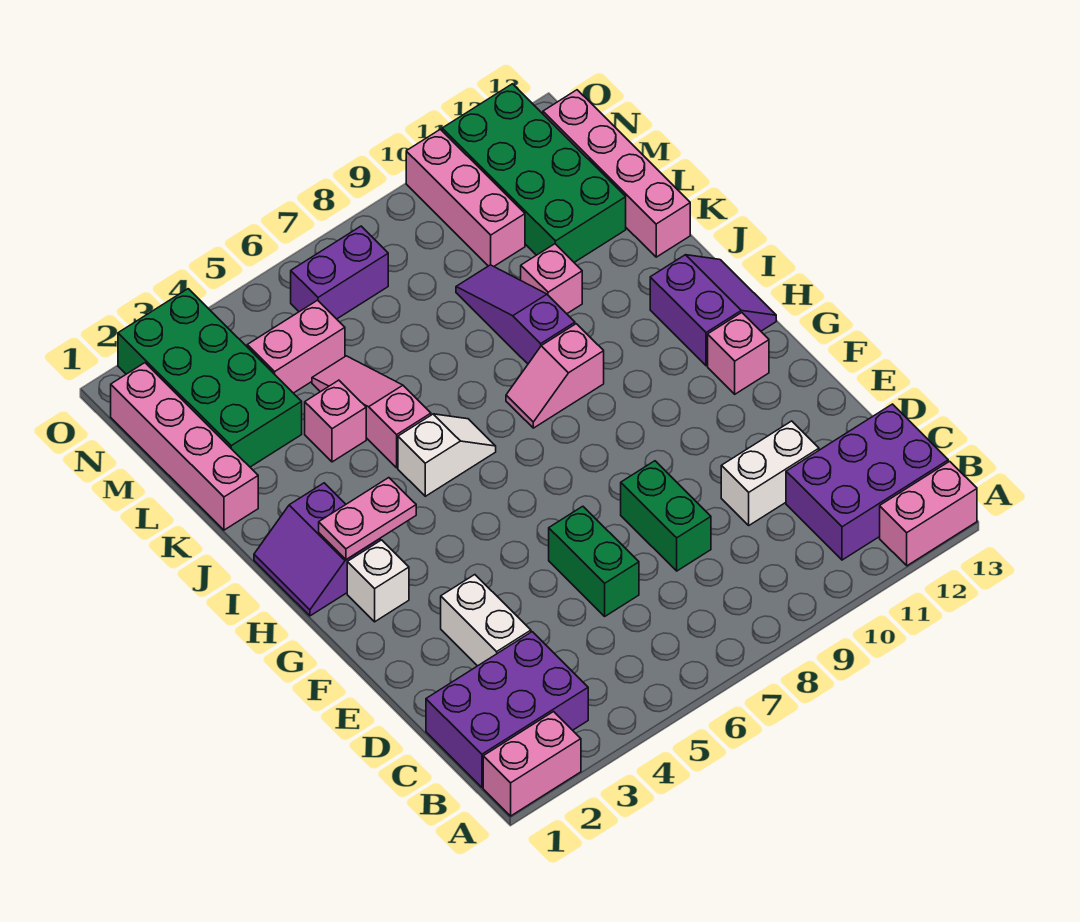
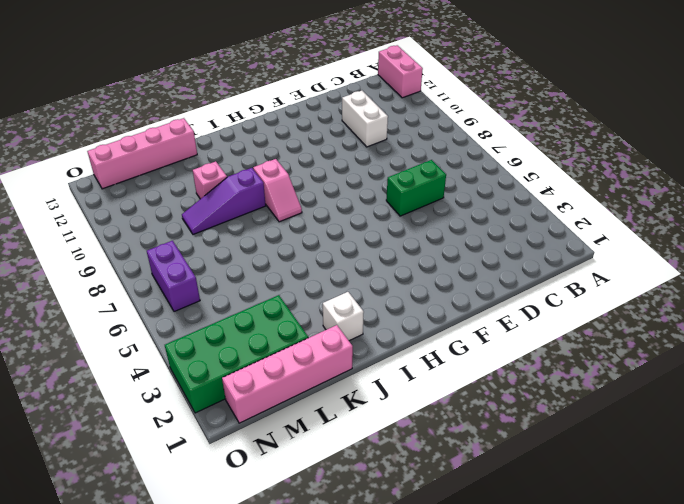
white brick J2 level 1 -> white brick G2 level 1
none -> pink brick A1:A2 level 1
none -> purple brick B1:C3 level 1
none -> purple brick B11:C13 level 1

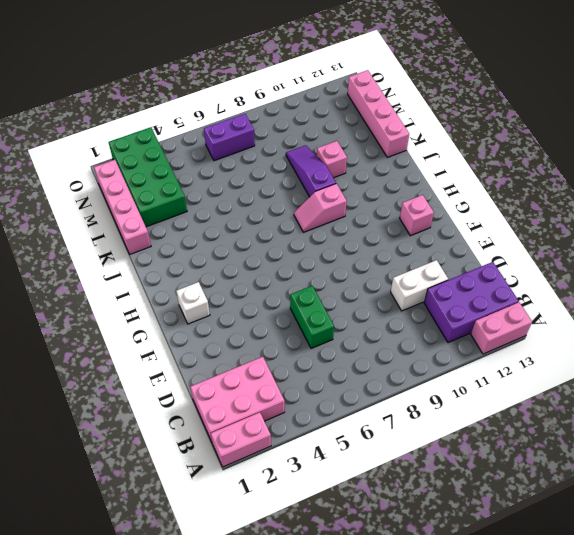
pink brick B1:C3 level 1 -> purple brick B1:C3 level 1
none -> white brick D3:E3 level 1
none -> green brick D8:E8 level 1
none -> purple slope H1:I2 level 1 top 2

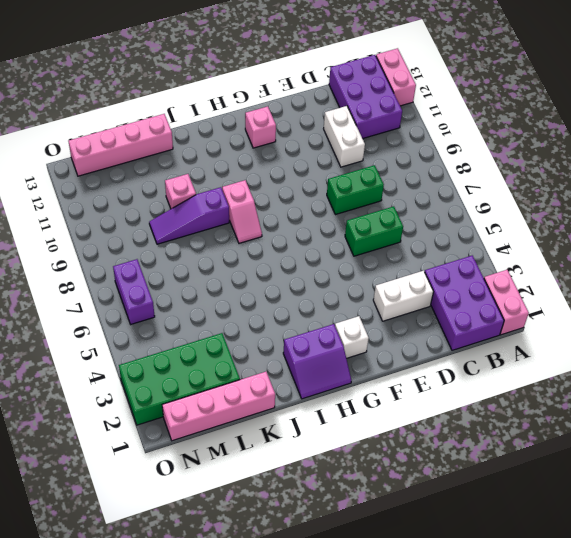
none -> purple slope H12:I13 level 1 top 12
none -> white slope I5:I6 level 1 top 5
none -> pink slope J5:L5 level 1 top J

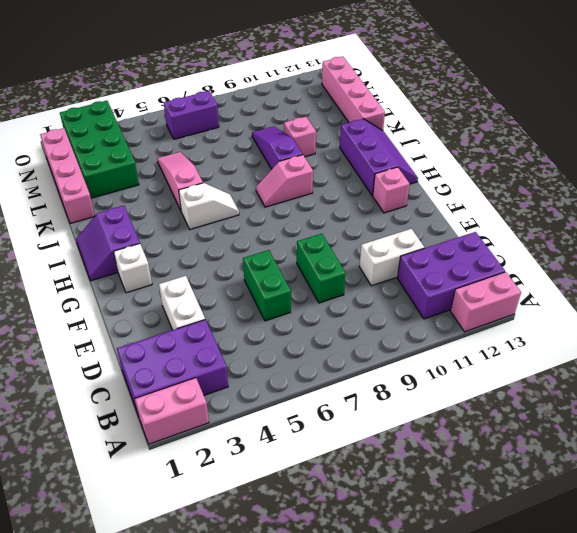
purple slope H12:J13 level 1 top 12 -> purple slope H12:I13 level 1 top 12
none -> pink brick K4 level 1
none -> green brick L11:O12 level 1
none -> pink brick M4:M5 level 1

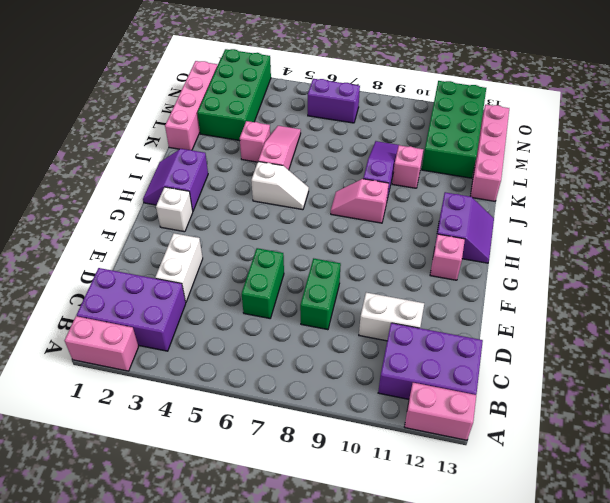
none -> pink brick M4:M5 level 1
none -> pink brick M10:O10 level 1
none -> pink plate H2:H3 level 2

